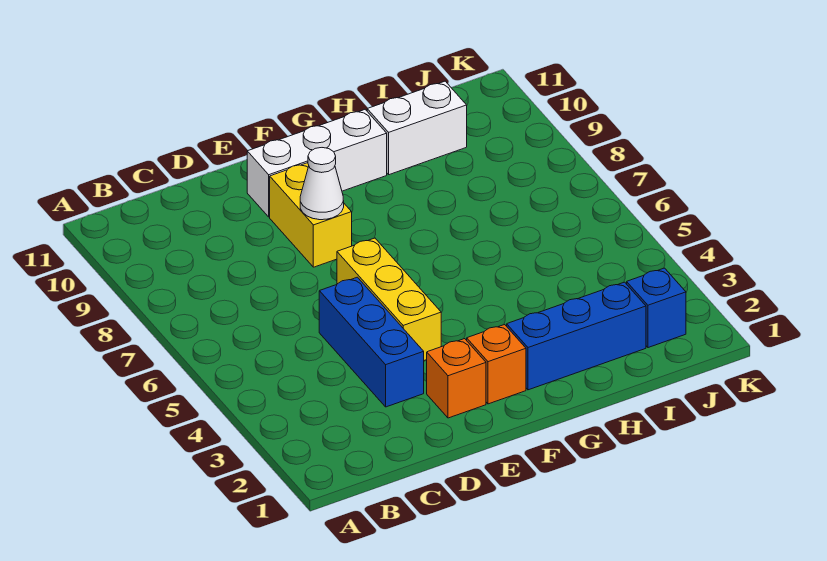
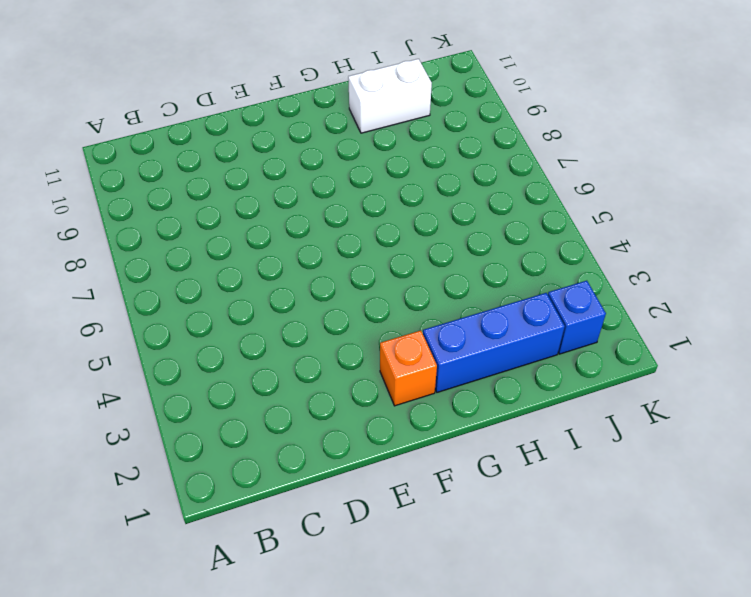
none -> blue brick D3:D5 level 1
none -> orange brick E2 level 1

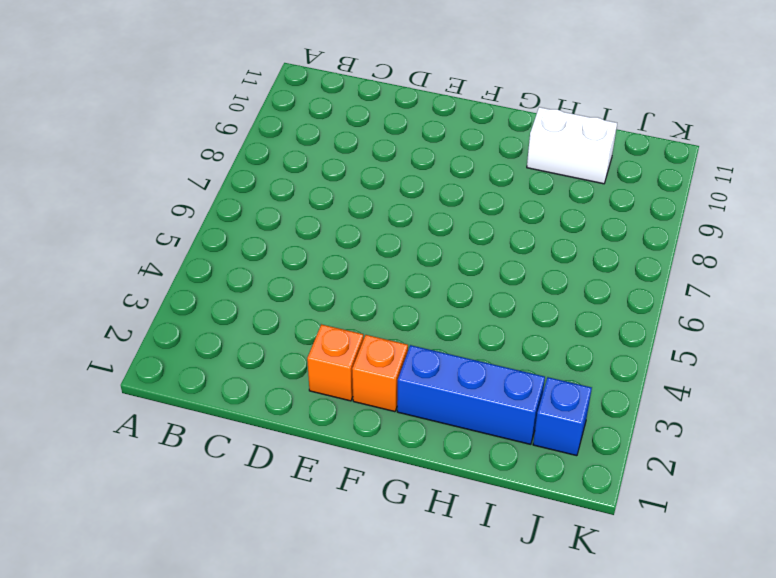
none -> blue brick D3:D5 level 1
none -> yellow brick E4:E6 level 1

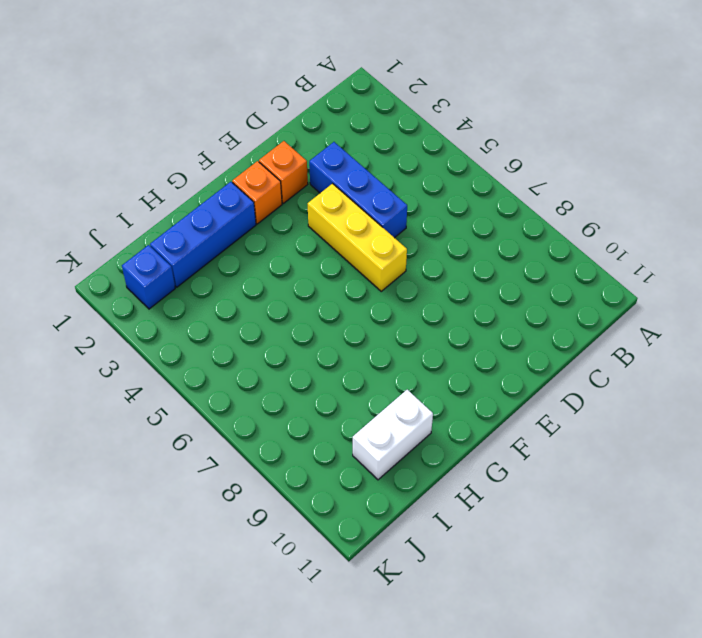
none -> yellow brick E8:E9 level 1
none -> white brick E10:G10 level 1

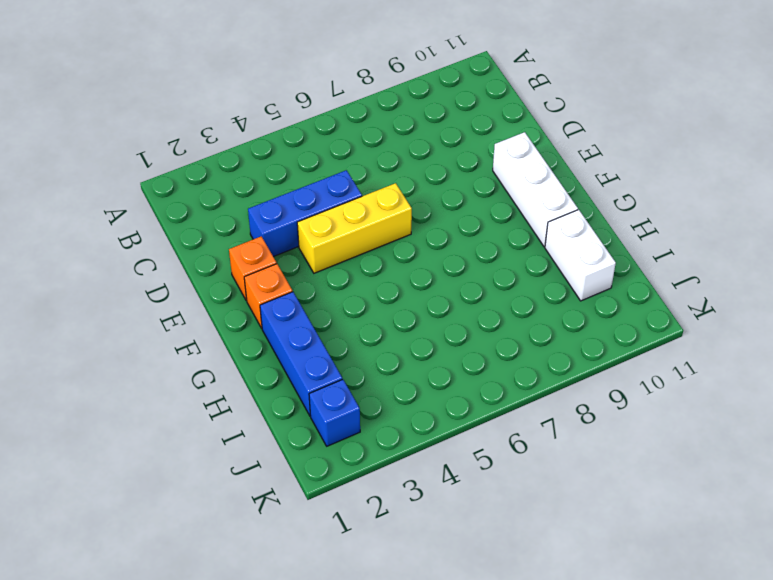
none -> yellow brick E8:E9 level 1
none -> white cone E8 level 2

